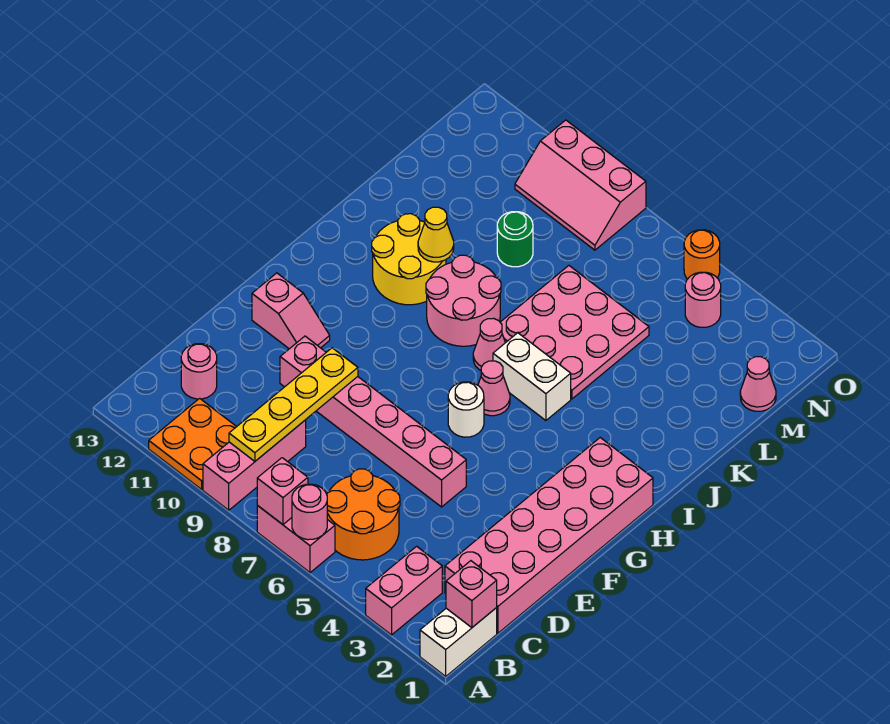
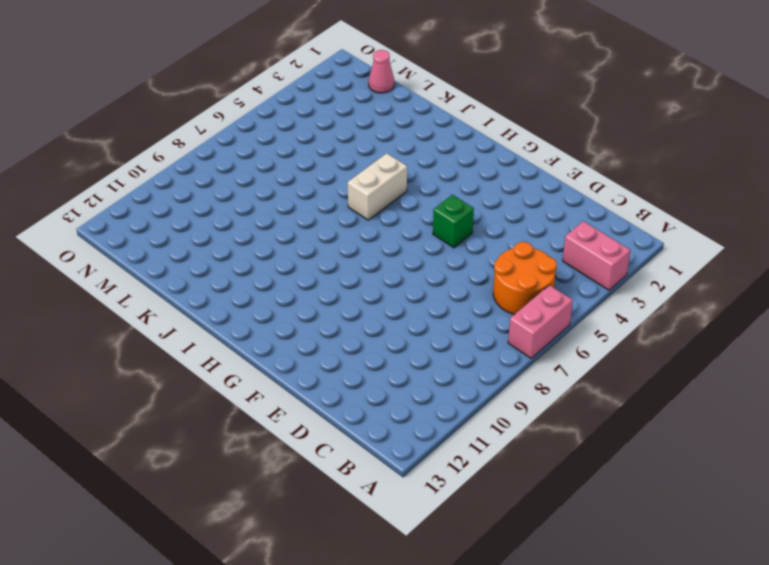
green brick F5 level 1 -> none
none -> white brick A1:B1 level 1
none -> pink brick A9:C9 level 1
none -> orange plate A10:B11 level 1

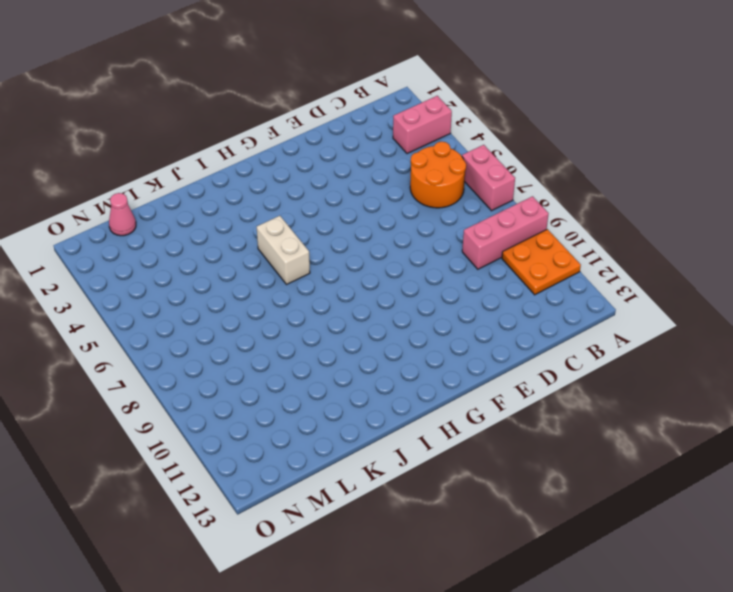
none -> white brick A1:B1 level 1
none -> pink brick C1:H2 level 1
none -> pink round brick C12 level 1

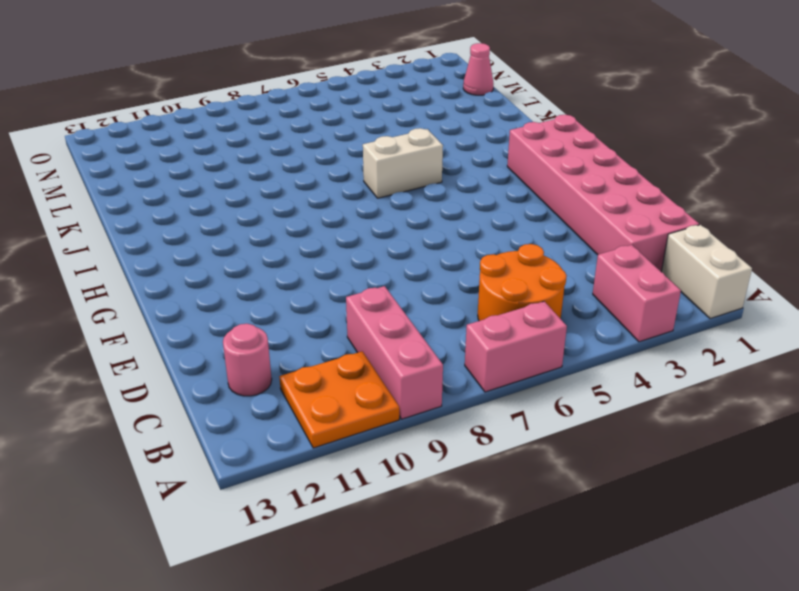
none -> pink brick E5:E10 level 1
none -> pink slope F11:F12 level 1 top 12
none -> white round brick G6 level 1

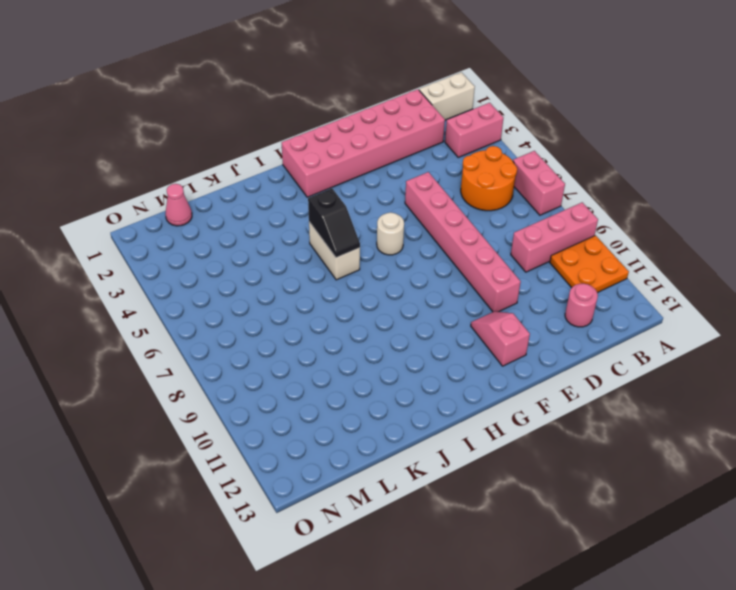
black slope I5:I6 level 2 top 5 -> none
none -> pink cone H6 level 1
none -> pink cone I7 level 1
none -> pink round brick I8:J9 level 1

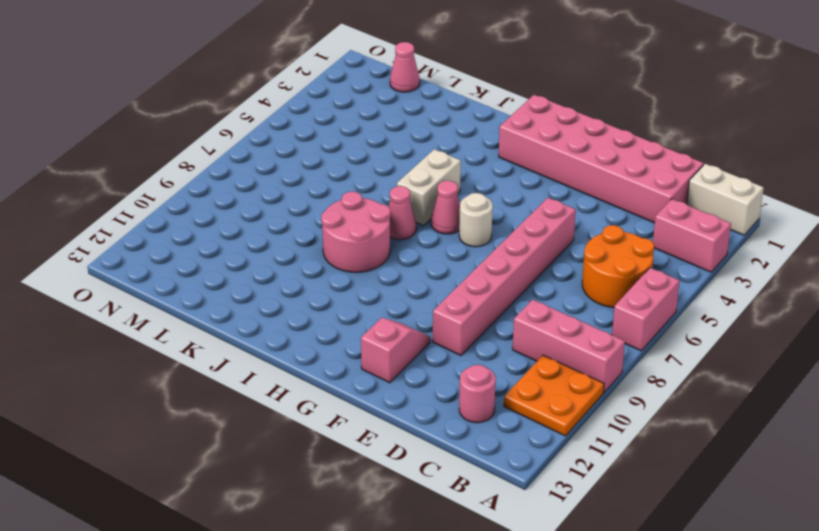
none -> yellow round brick I10:J11 level 1
none -> pink plate J5:L7 level 1
none -> green round brick L9 level 1

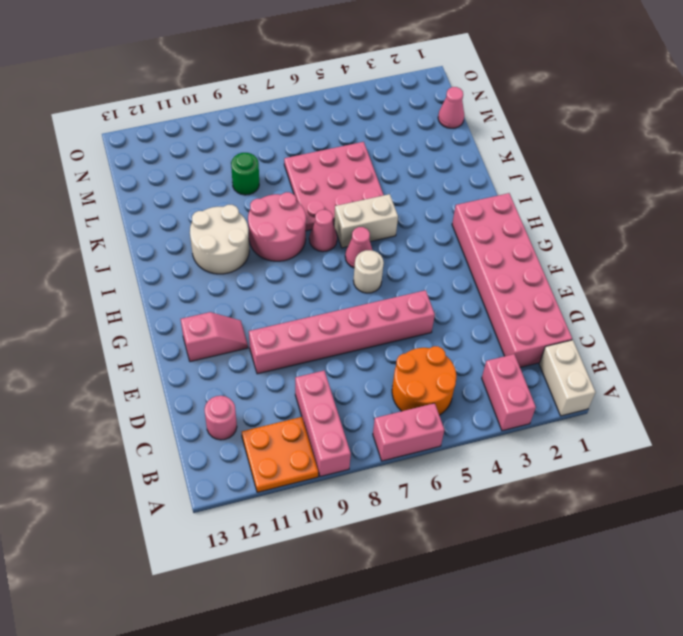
white round brick I10:J11 level 1 -> yellow round brick I10:J11 level 1
none -> pink round brick N4 level 1
none -> pink slope N8:O10 level 1 top O
none -> orange round brick O5 level 1

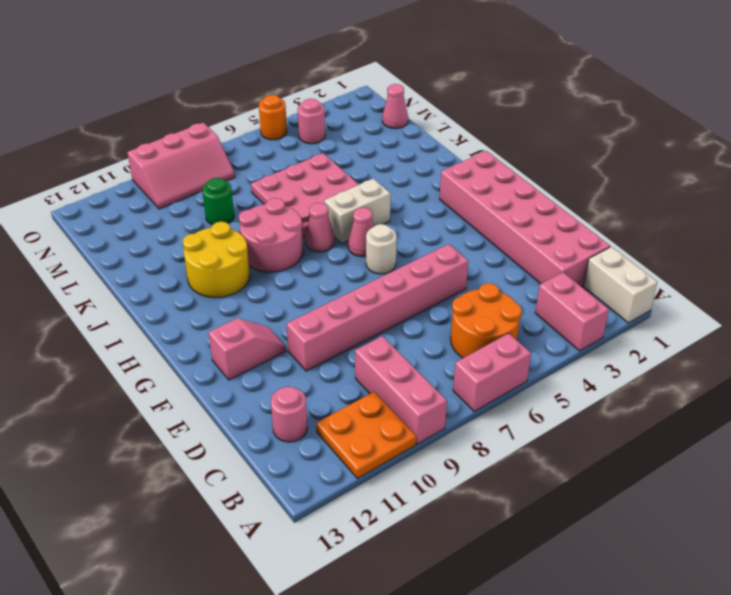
none -> pink round brick A6 level 2
none -> pink brick A7 level 2
none -> pink brick B1 level 2

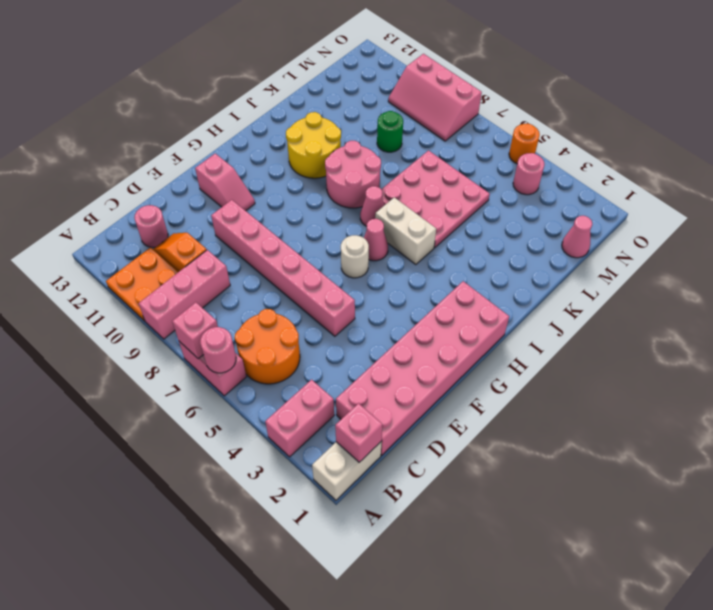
orange slope C10:C11 level 1 top 10 -> none
none -> yellow plate B9:E9 level 2
none -> yellow cone J10 level 2

